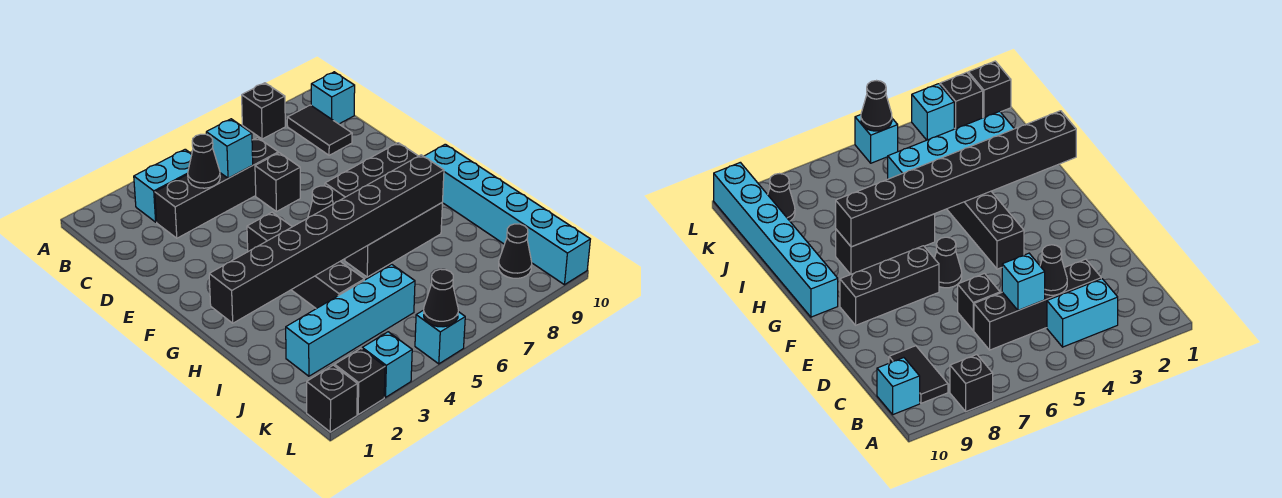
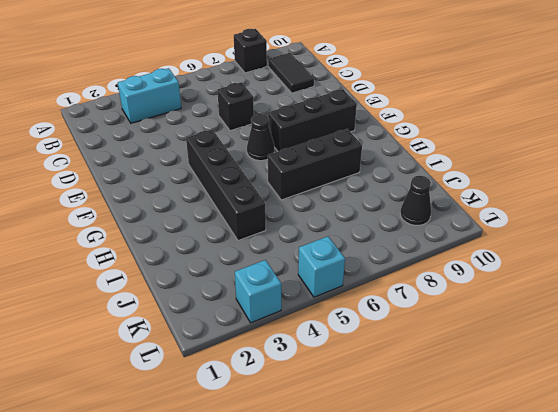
none -> cyan brick B10 level 1
none -> black brick C3:C6 level 1
none -> cyan brick G10:L10 level 1

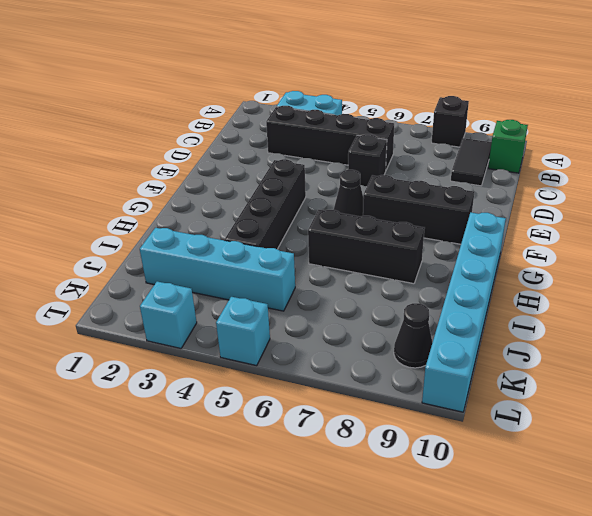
green brick B10 level 1 -> cyan brick B10 level 1
none -> black brick L1 level 1
none -> black brick L2 level 1
none -> black cone C4 level 2

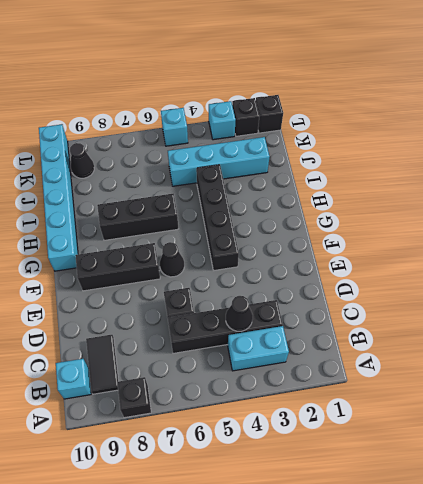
none -> cyan brick C5 level 2
none -> black brick H1:H8 level 2
none -> black cone L5 level 2

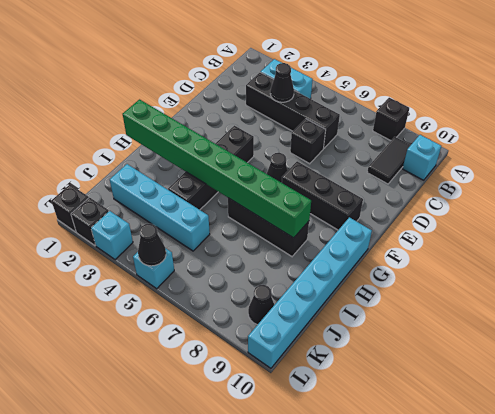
green brick H1:H8 level 2 -> black brick H1:H8 level 2
none -> cyan brick C5 level 2

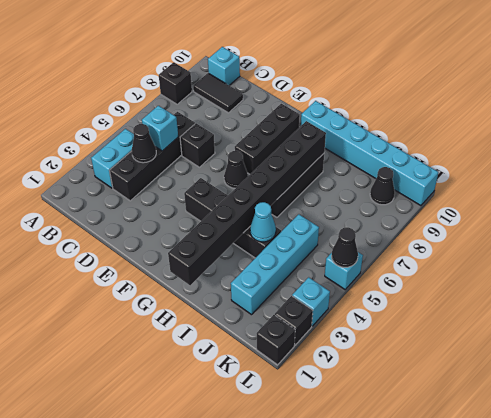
cyan cone I4 level 2 -> none

